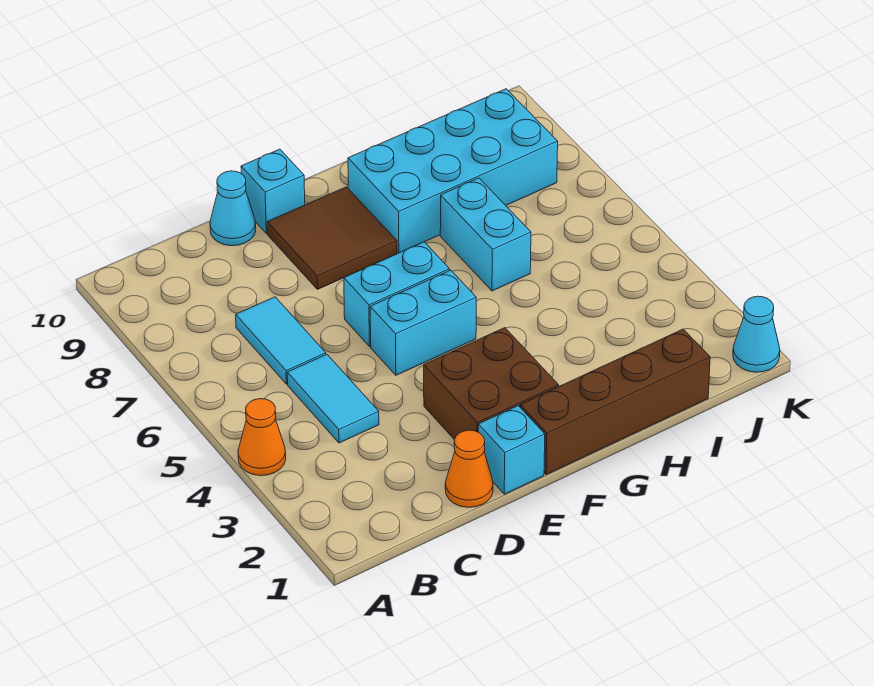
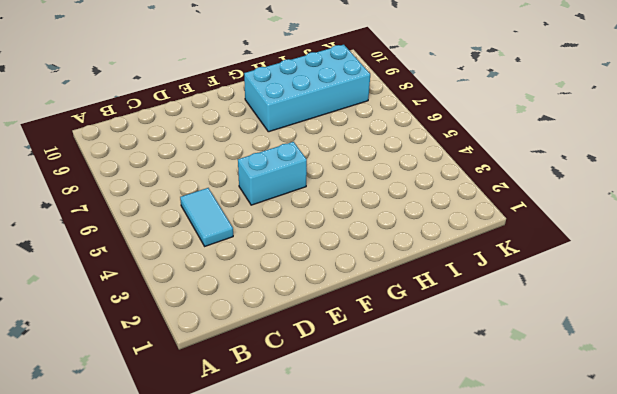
none -> orange cone A4 level 1
none -> cyan tile C6:C7 level 1
none -> orange cone D1 level 1

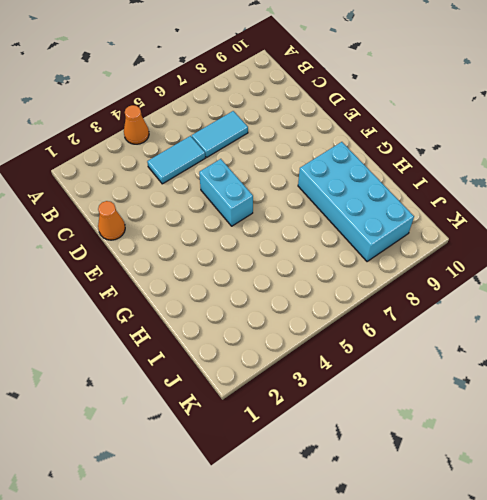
none -> cyan cone D10 level 1
none -> cyan brick E1 level 1
none -> brown brick E2:F3 level 1

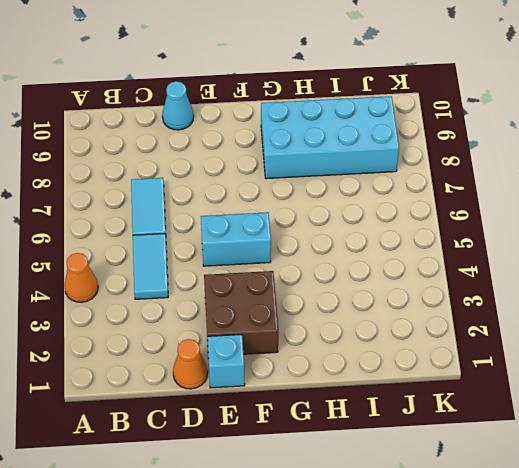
none -> cyan brick E6:F6 level 1
none -> brown tile E8:F9 level 1
none -> cyan brick E10 level 1

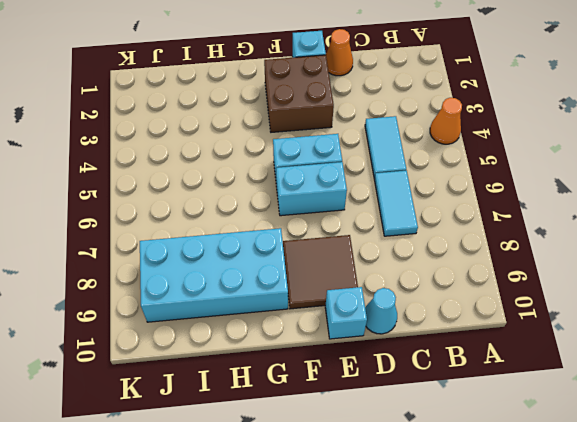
none -> brown brick F1:I1 level 1
none -> cyan brick H6:H7 level 1
none -> cyan cone K1 level 1

